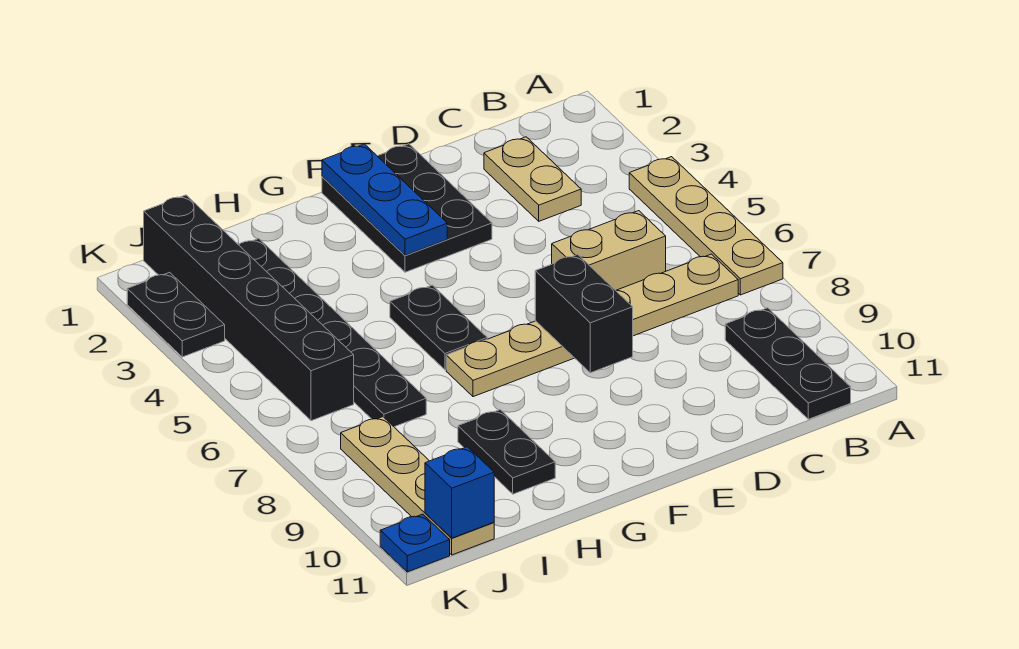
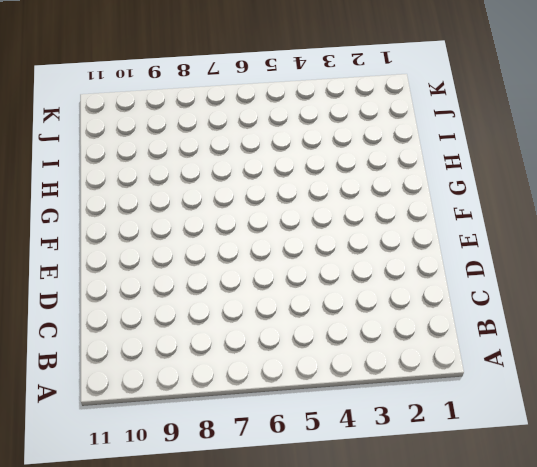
none -> tan plate A4:A7 level 1
none -> tan plate B7:G7 level 1
none -> black plate B9:B11 level 1

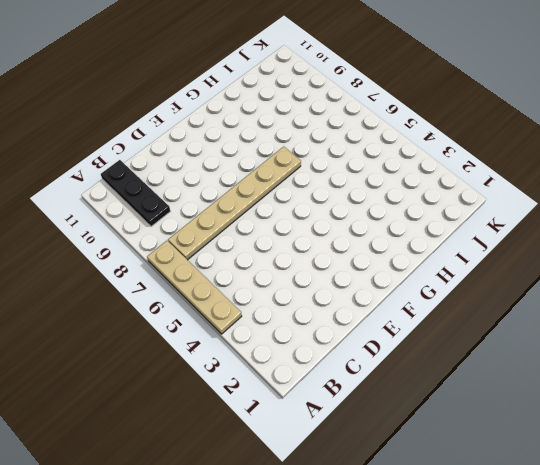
none -> tan plate C2:C3 level 1
none -> tan brick C6:D6 level 1
none -> black plate E1:F3 level 1

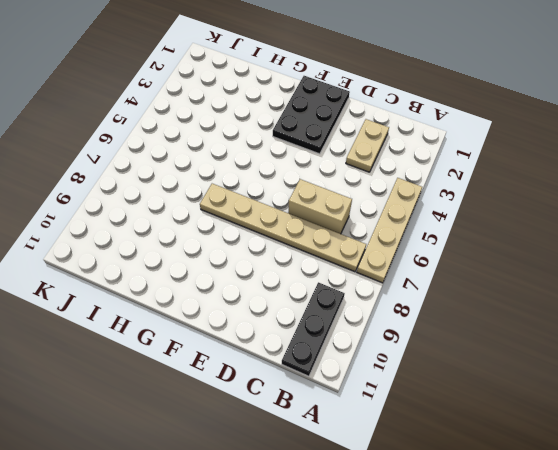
none -> black plate G5:G6 level 1
none -> black plate H9:H10 level 1
none -> black plate I2:I7 level 1

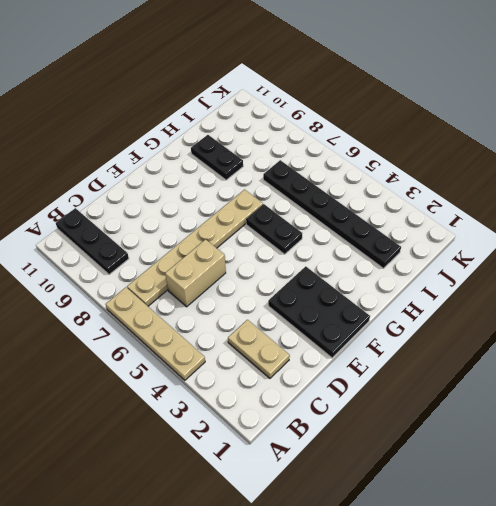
none -> black brick J1:J6 level 1
none -> tan plate J8:J11 level 1
none -> black plate K2:K3 level 1

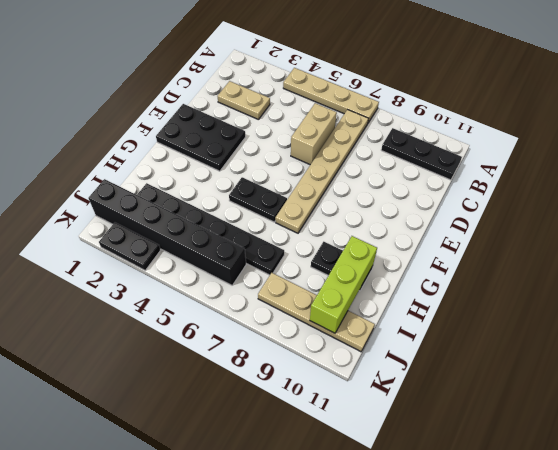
lime brick H10:J10 level 2 -> none
none -> blue plate K11 level 1
none -> black brick E7:E8 level 2
none -> blue plate F1:F3 level 2

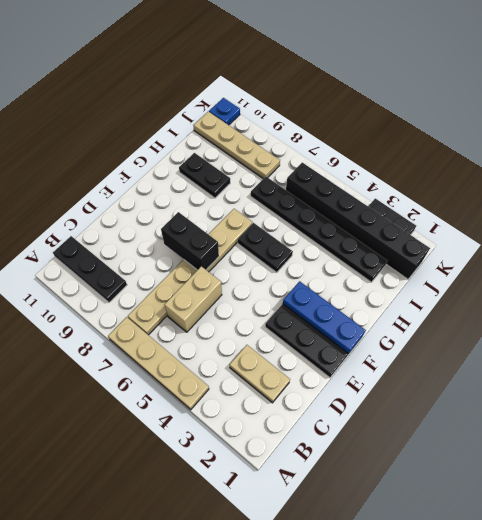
none -> blue brick J11 level 2

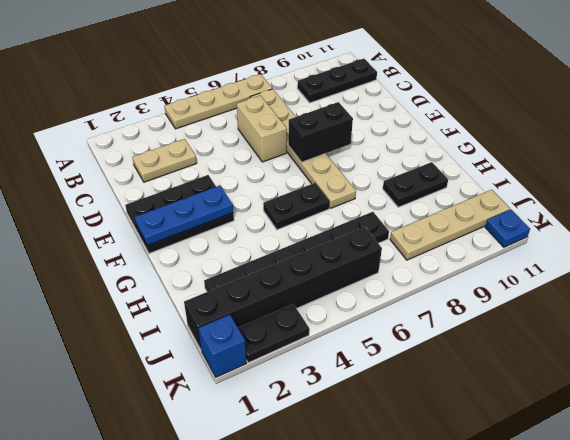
blue brick K1 level 1 -> blue brick J11 level 2

